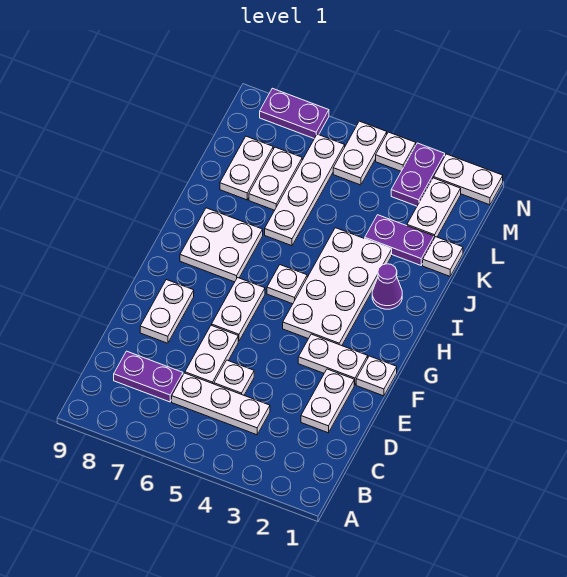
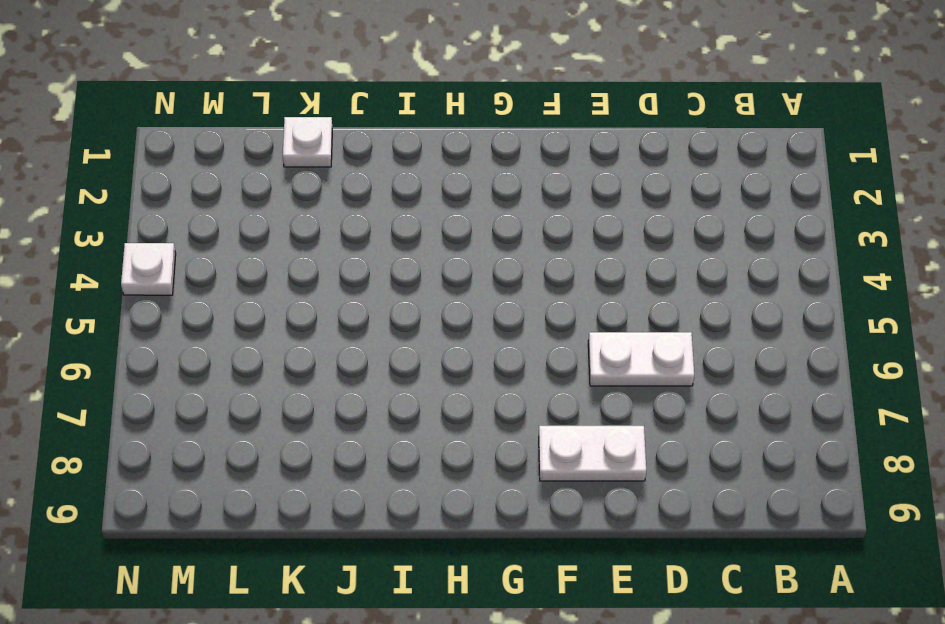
none -> white plate C4:C6 level 1
none -> purple plate C7:C8 level 1
none -> white plate D2:E2 level 1

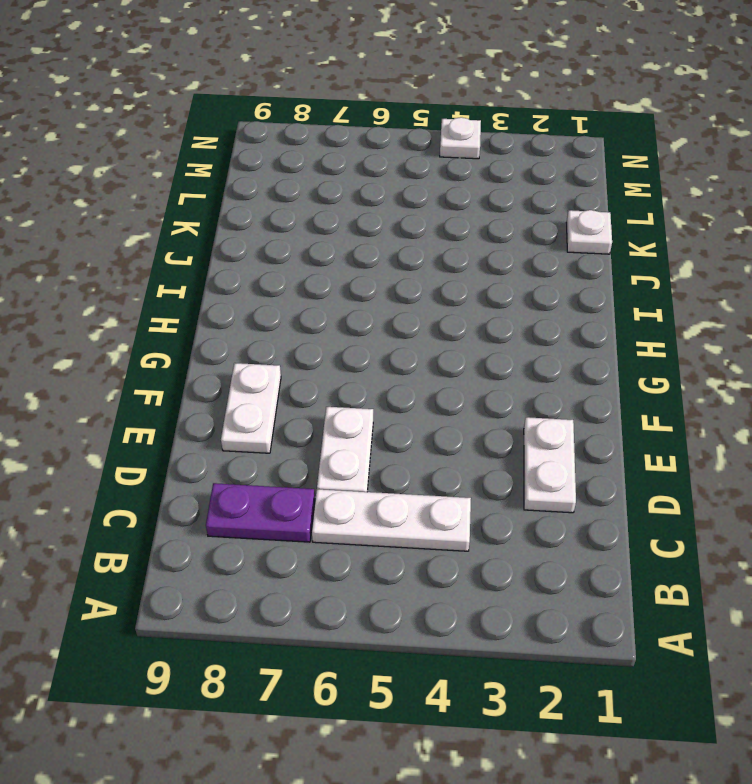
none -> white plate D5 level 1
none -> white plate F1 level 1
none -> white plate F2:F3 level 1

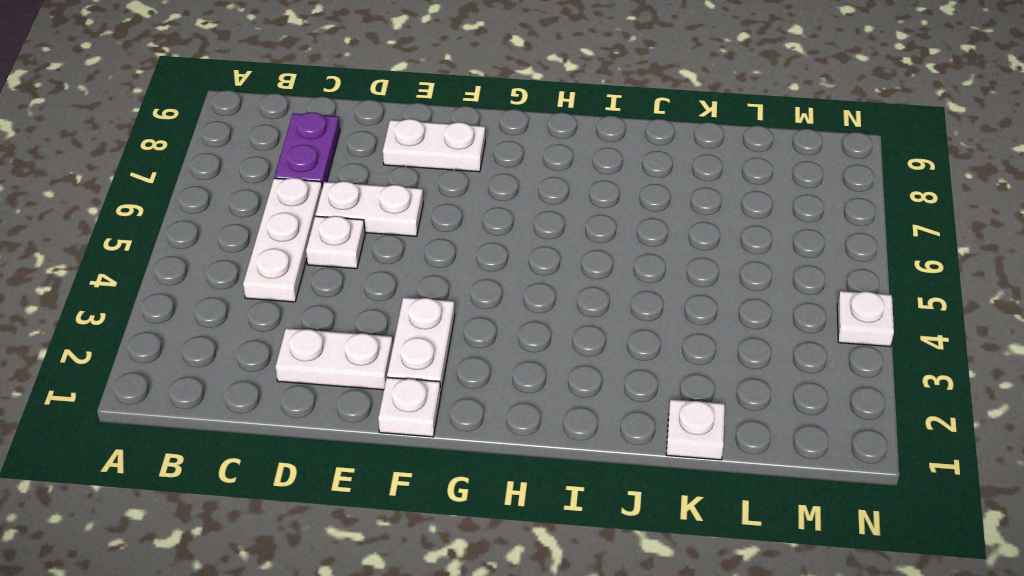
none -> white plate F6:G6 level 1
none -> white plate G3:J4 level 1
none -> white plate H5 level 1

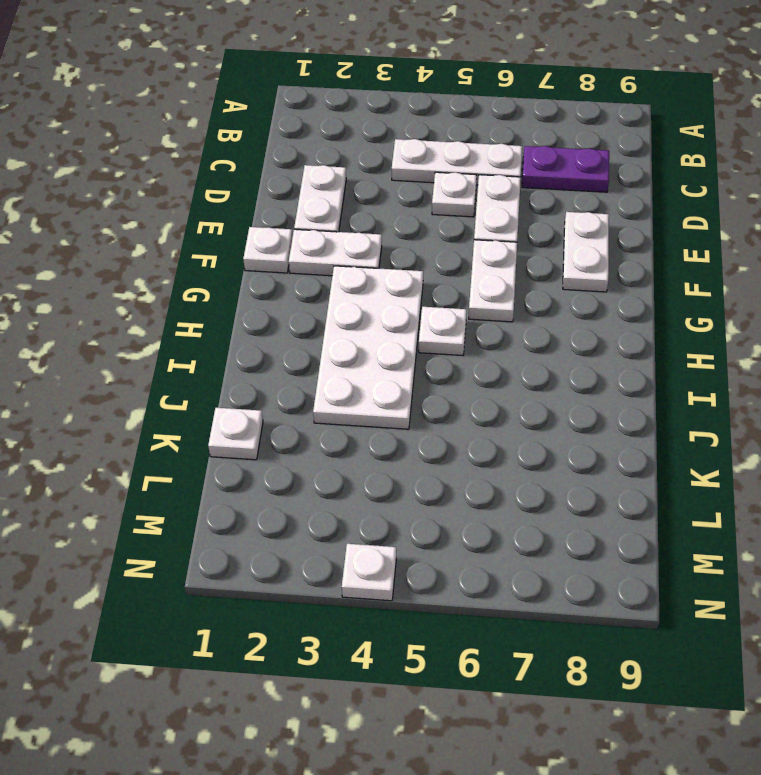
none -> white plate H7:I8 level 1
none -> purple cone I2 level 1
none -> white plate J6:M6 level 1

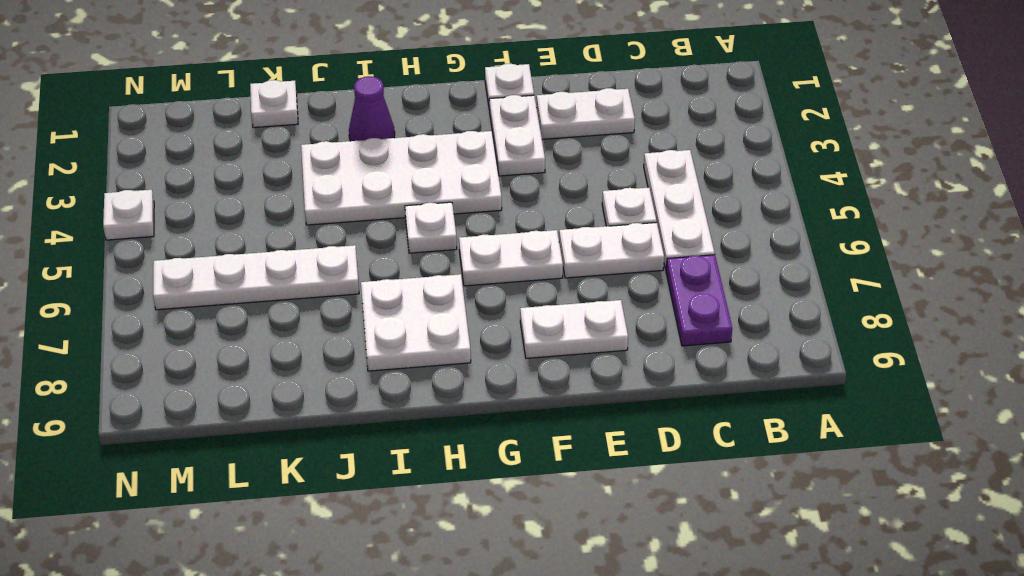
none -> purple plate K2:K3 level 1
none -> white plate K7:L7 level 1
none -> white plate K8:L8 level 1

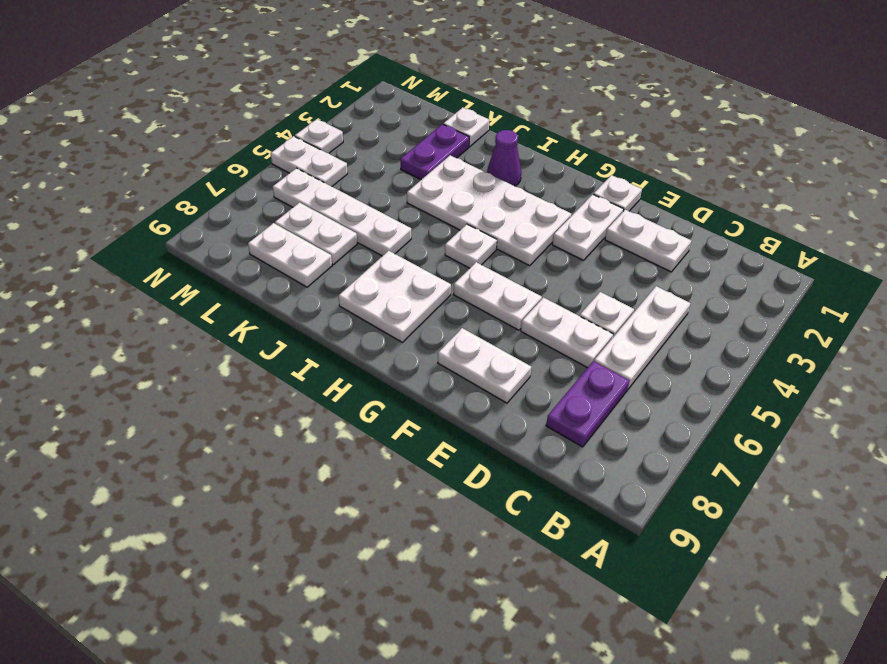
none -> white plate L2:M2 level 1
none -> purple plate M3:N3 level 1
none -> white plate N1:N2 level 1

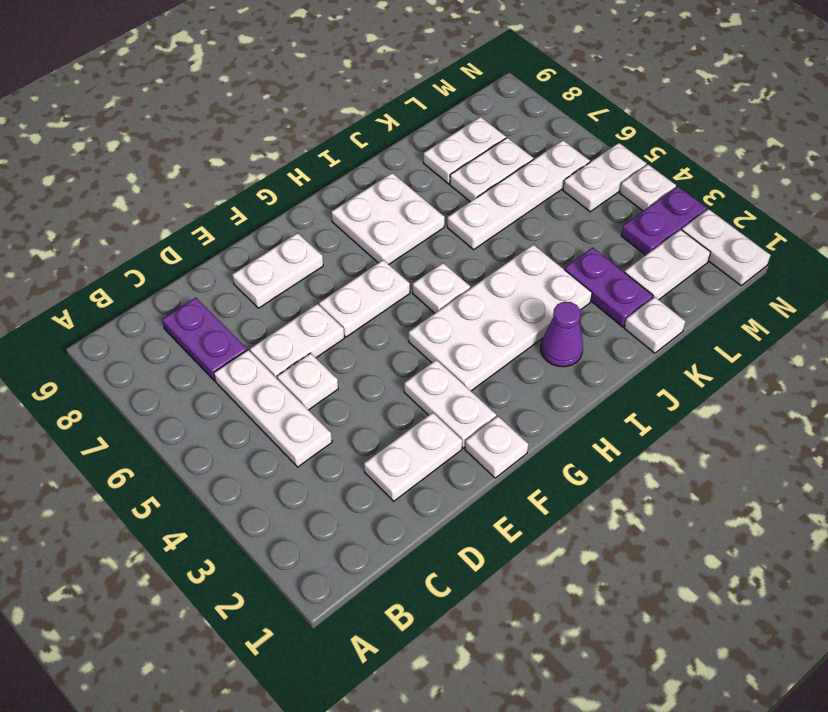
none -> purple plate N7:N8 level 1

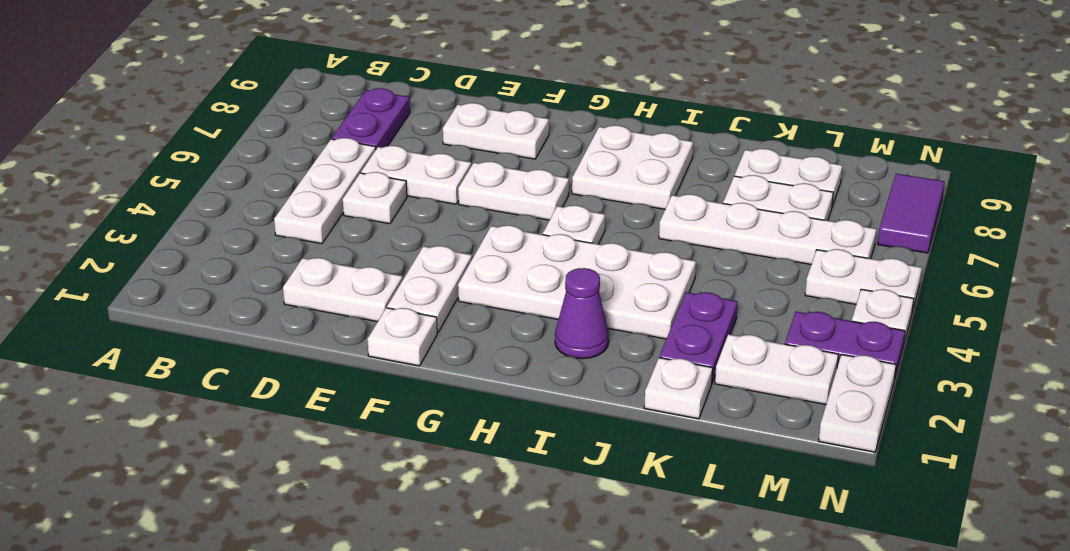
purple tile N7:N8 level 1 -> purple plate N7:N8 level 1

